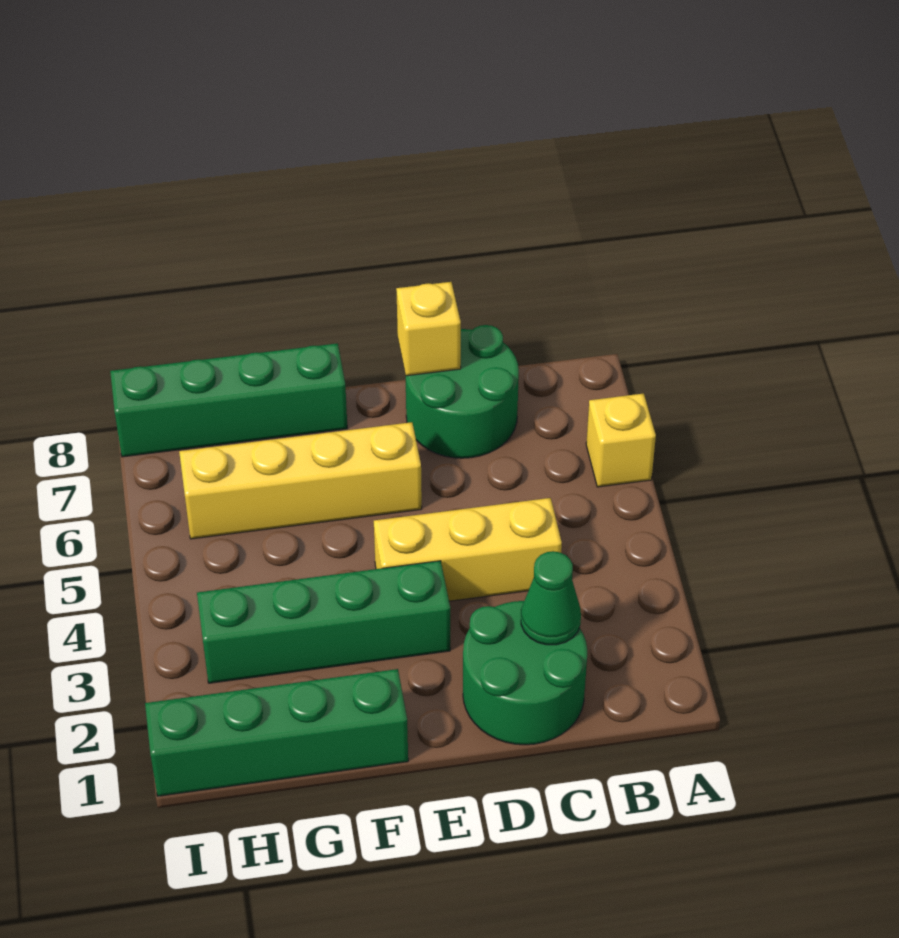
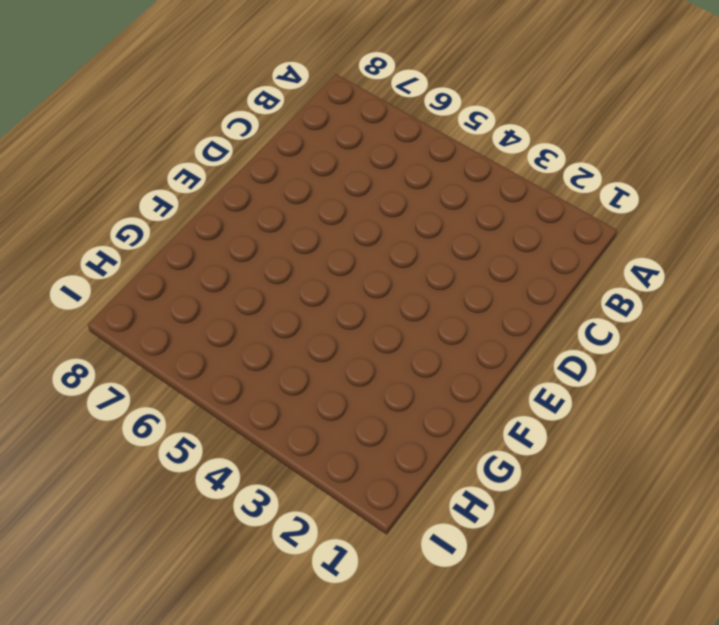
none -> yellow brick A6 level 1
none -> green round brick C1:D2 level 1

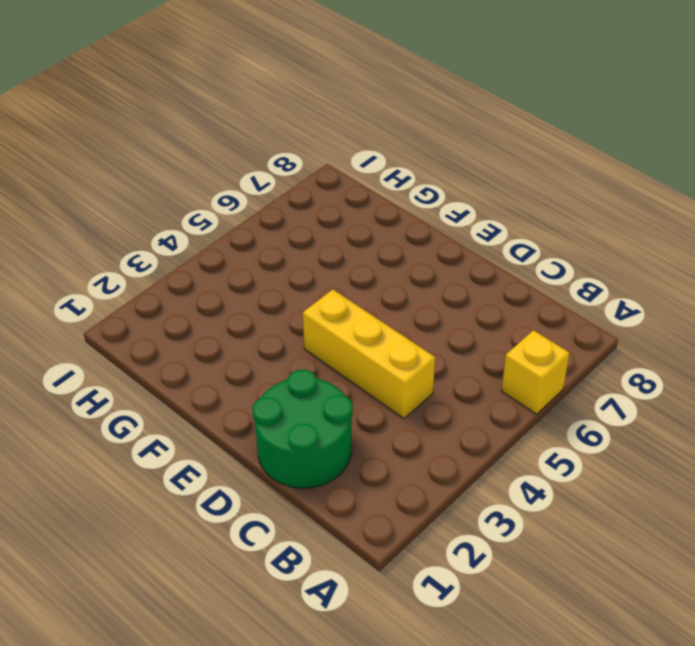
none -> green round brick C7:D8 level 1
none -> green brick E3:H3 level 1

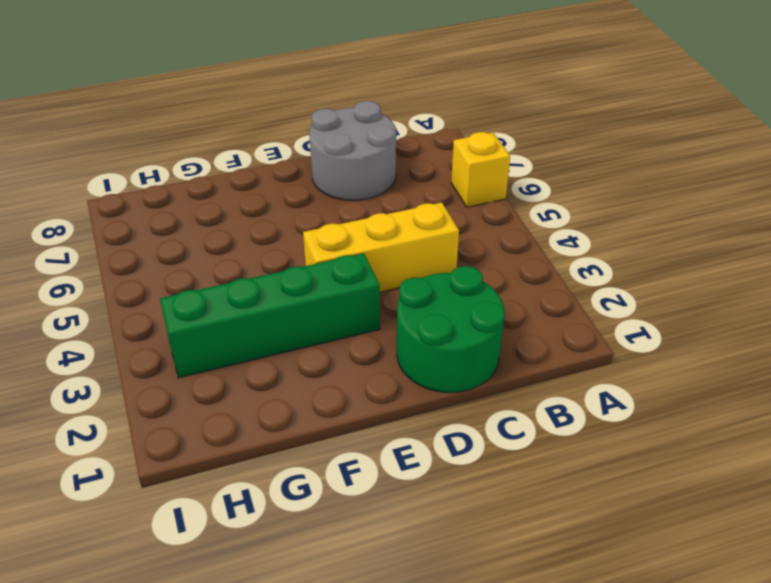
grey round brick C7:D8 level 1 -> green round brick C7:D8 level 1
none -> yellow brick E6:H6 level 1
none -> green brick F1:I1 level 1

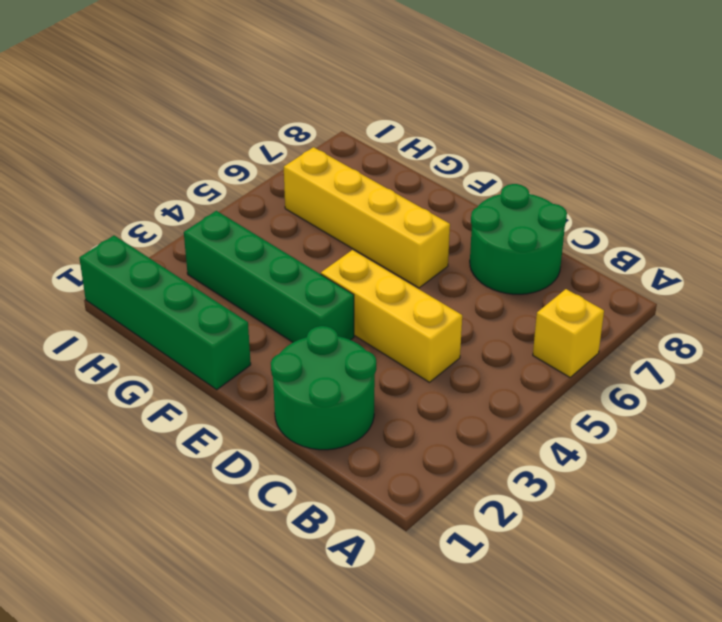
none -> green brick F8:I8 level 1
none -> green cone C2 level 2

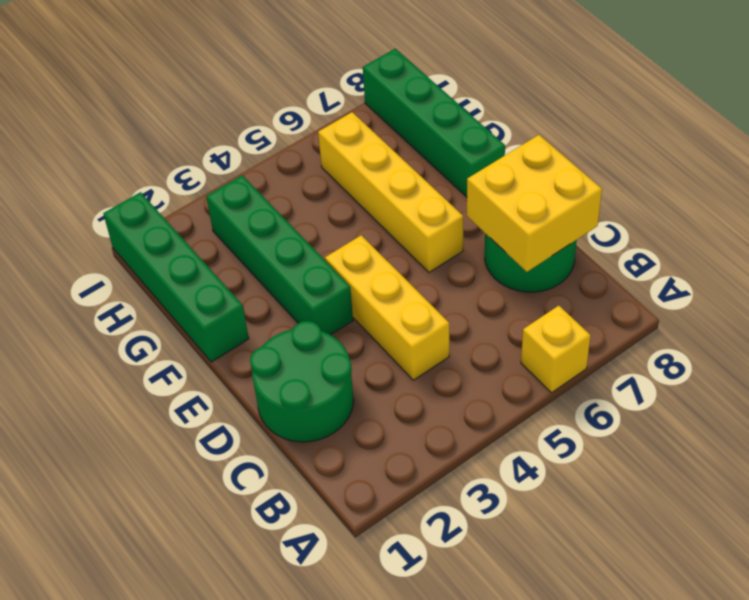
yellow brick C7:D8 level 2 -> yellow brick D8 level 2
none -> green cone C2 level 2

